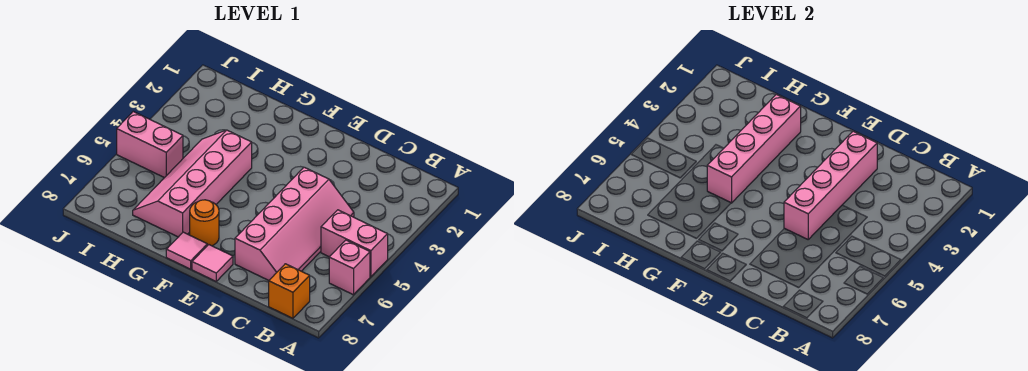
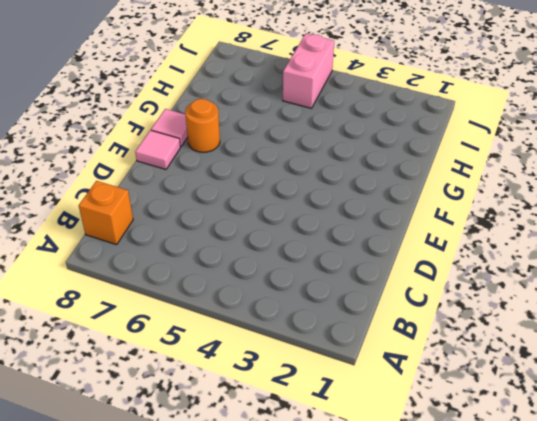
none -> pink brick A5:B5 level 1
none -> pink brick A6 level 1

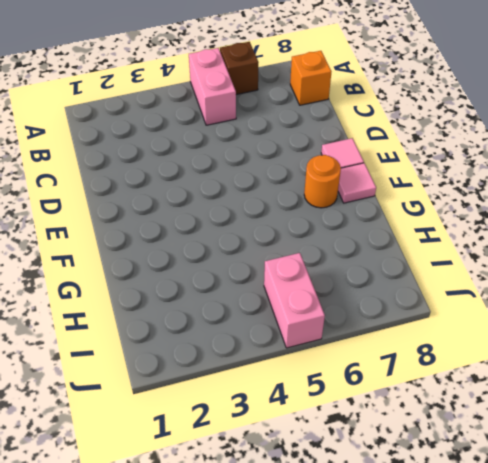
brown brick A6 level 1 -> pink brick A6 level 1
none -> pink slope C4:D7 level 1 top D
none -> pink slope G4:H7 level 1 top G

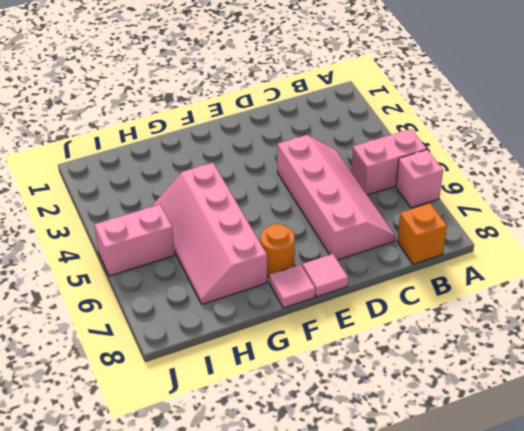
none -> pink brick D2:D5 level 2
none -> pink brick G2:G5 level 2

